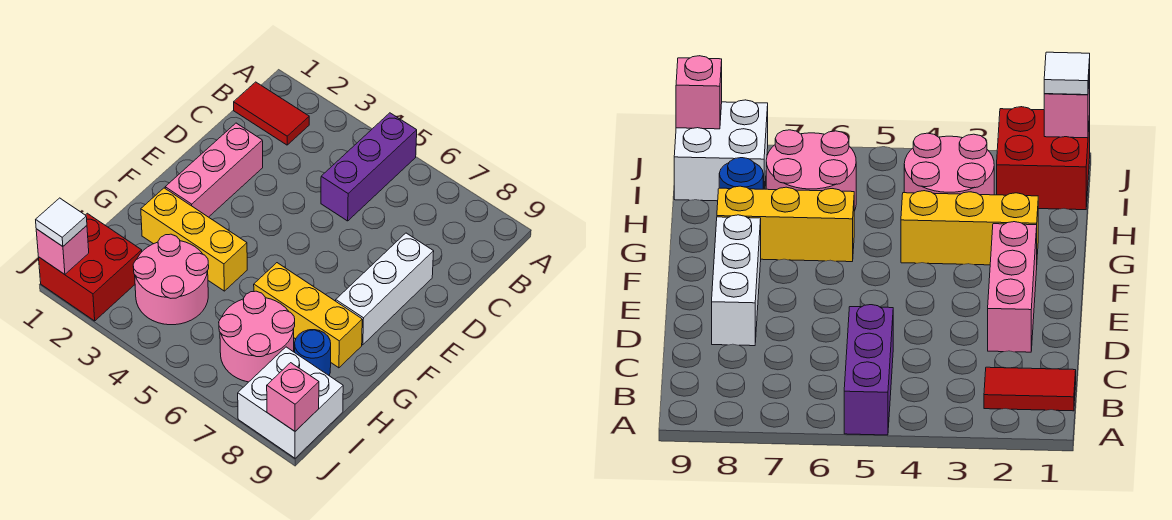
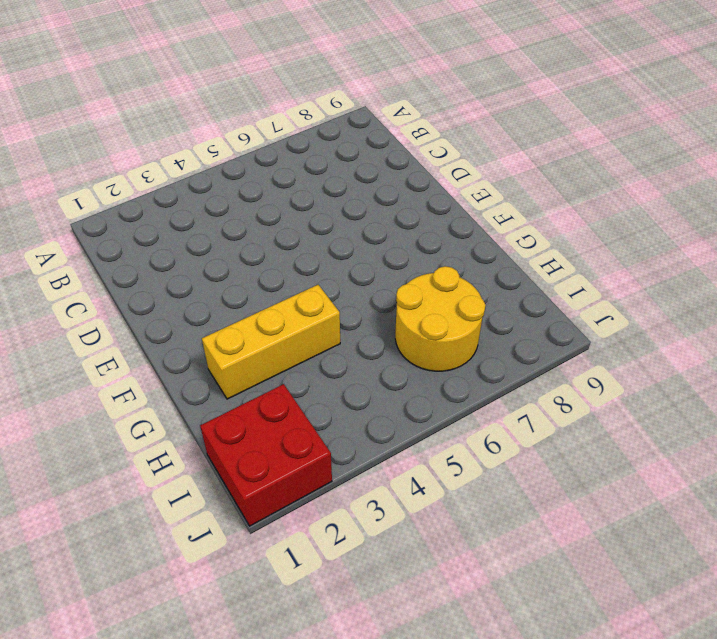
yellow round brick H6:I7 level 1 -> pink round brick H6:I7 level 1
none -> purple brick A5:C5 level 1
none -> red tile B1:B2 level 1
none -> pink brick D2:F2 level 1

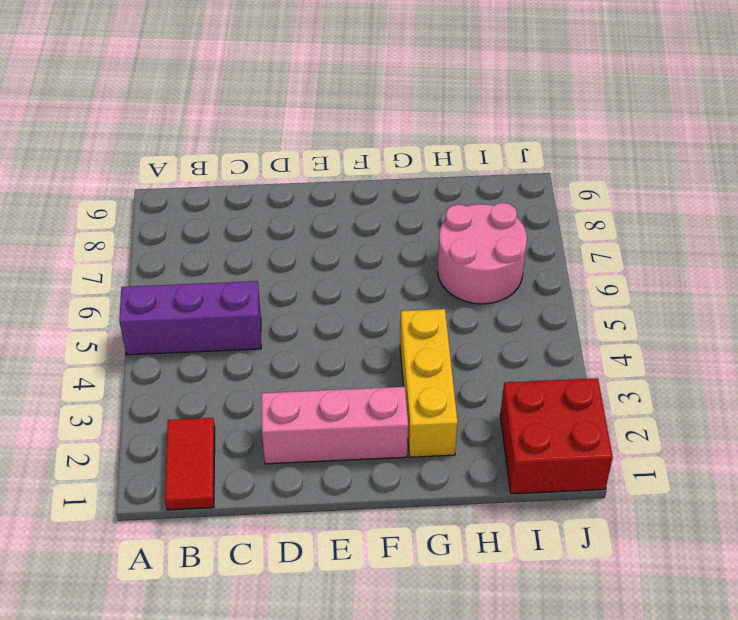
none -> white brick D8:F8 level 1
none -> yellow brick G6:G8 level 1
none -> pink round brick H3:I4 level 1

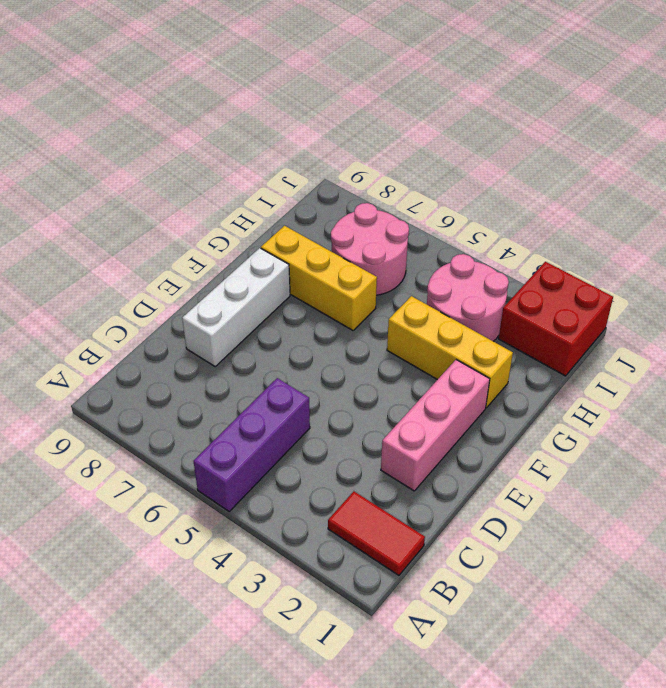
none -> blue round brick H8 level 1
none -> white brick I8:J9 level 1
none -> pink brick J1 level 2

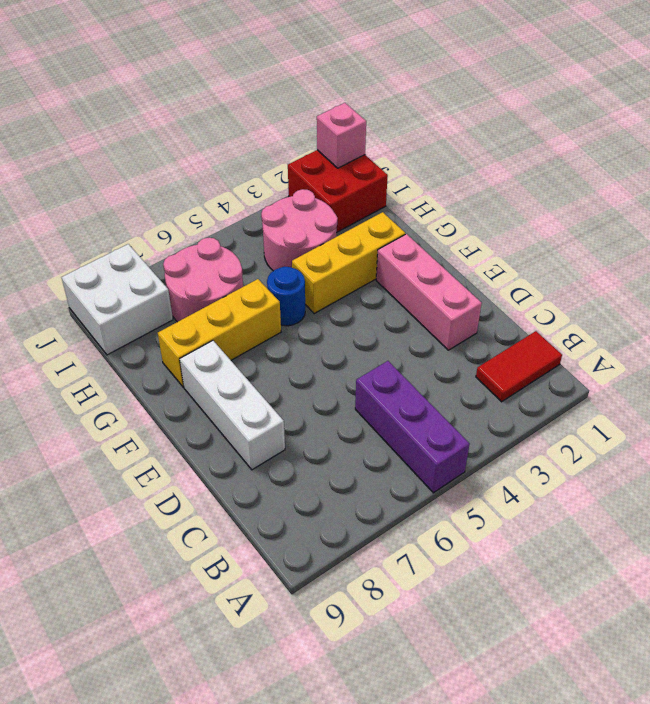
blue round brick G5 level 1 -> blue round brick H8 level 1
none -> pink brick J9 level 2
none -> white tile J1 level 3

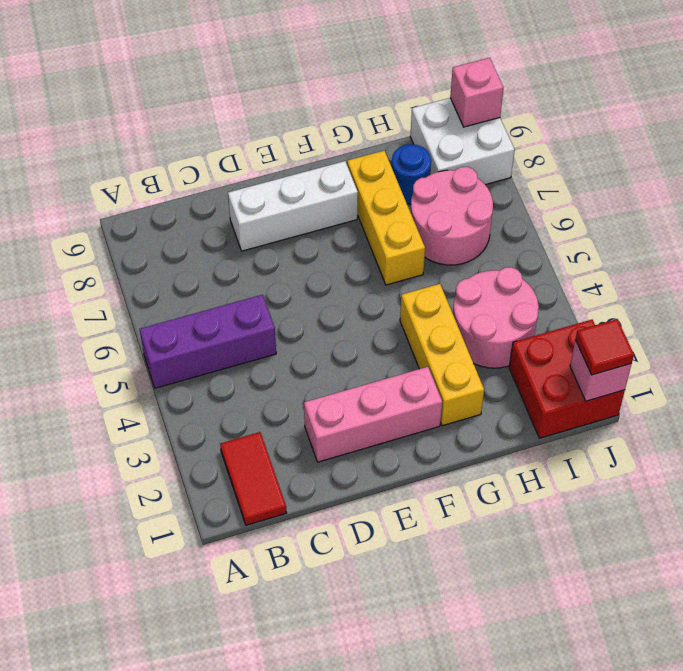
red tile J1 level 3 -> white tile J1 level 3

